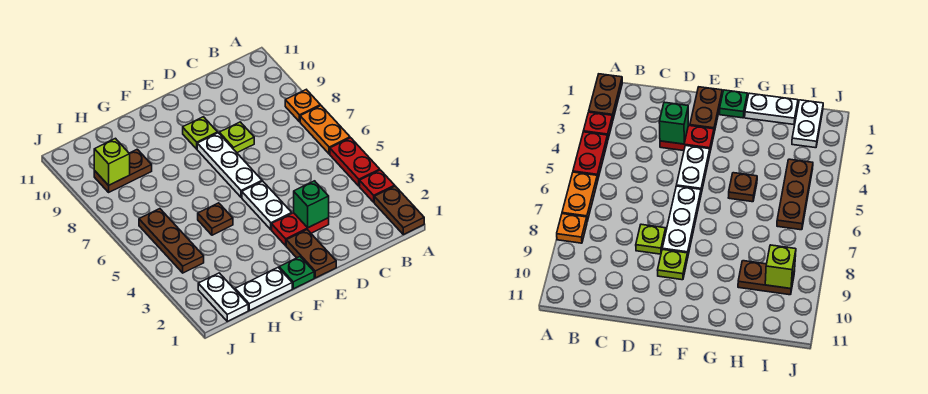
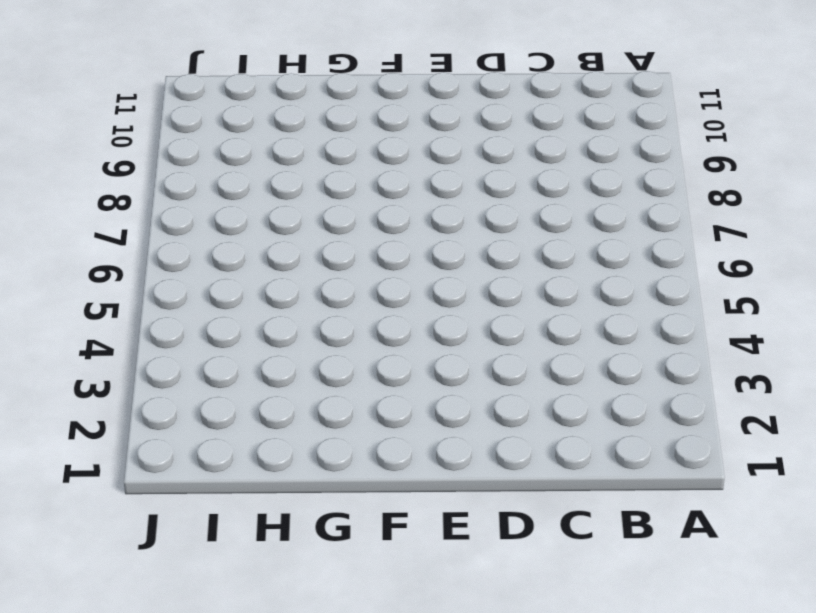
none -> brown plate A1:A2 level 1
none -> red plate A3 level 1
none -> red plate A4:A5 level 1

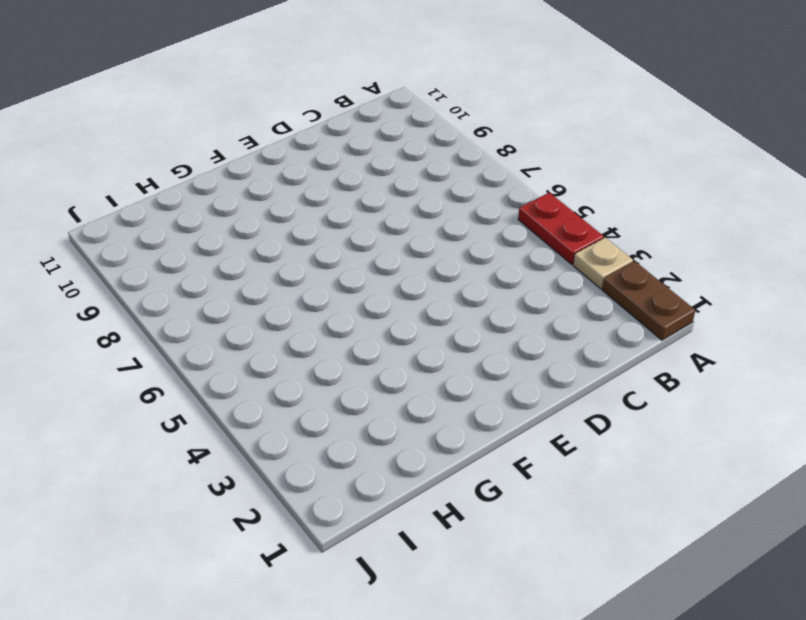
tan plate A3 level 1 -> red plate A3 level 1
none -> orange plate A6:A7 level 1
none -> orange plate A8 level 1
none -> red plate D3:E3 level 1

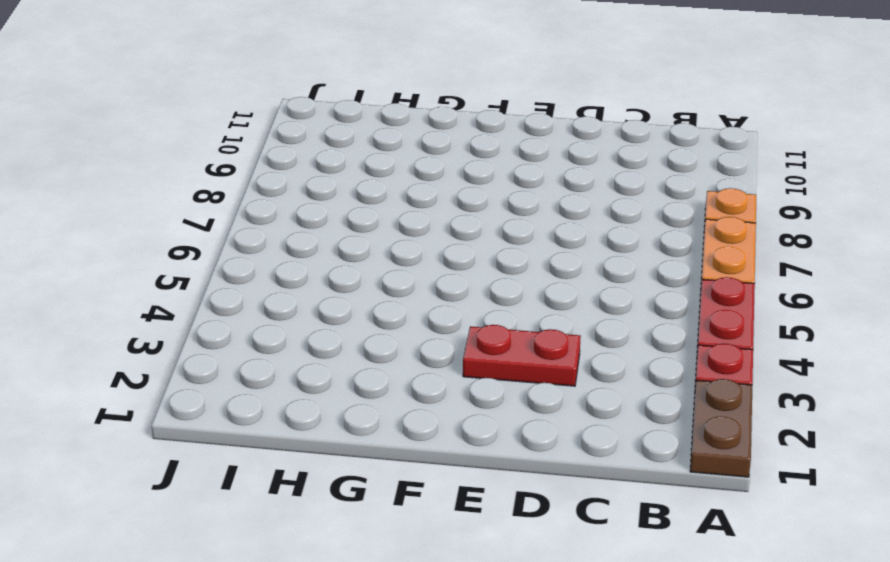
none -> lime plate D8 level 1
none -> brown plate E1:E2 level 1
none -> white plate E4:E5 level 1

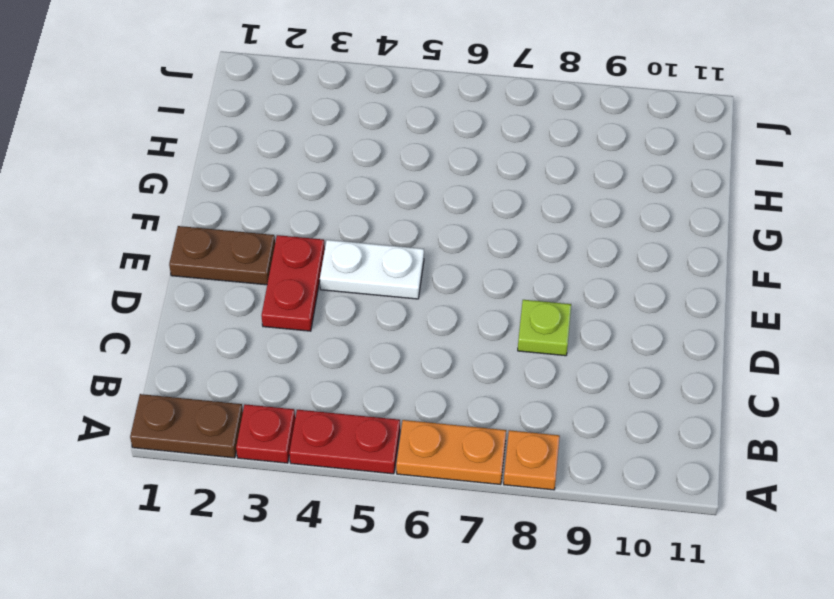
none -> white plate E6:E8 level 1
none -> lime plate E9 level 1
none -> green plate F1 level 1

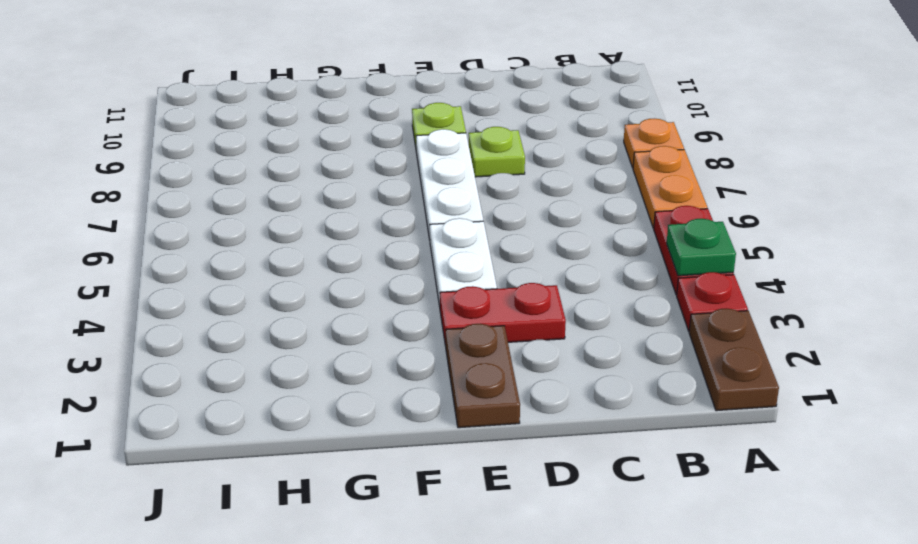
green plate A4 level 2 -> green plate F1 level 1
none -> white plate G1:H1 level 1
none -> brown plate G5 level 1
none -> brown plate H9:I9 level 1

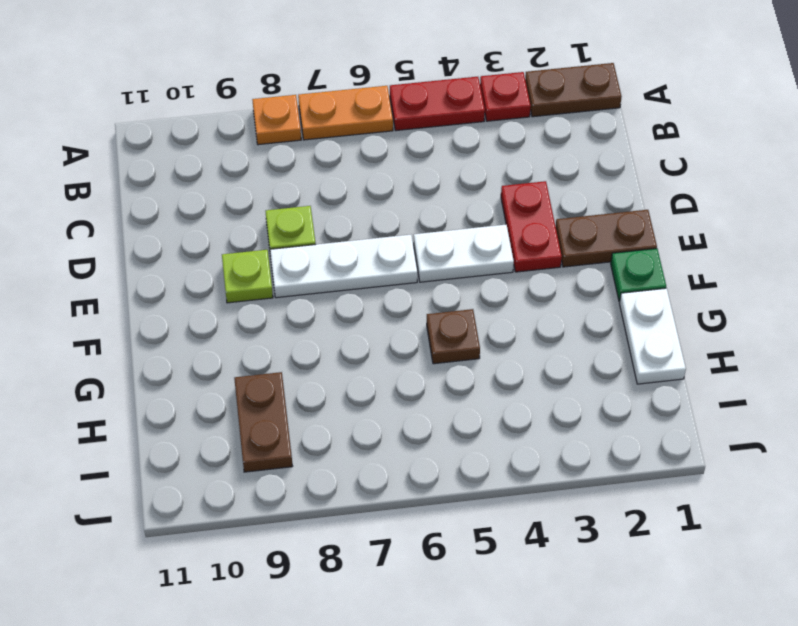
none -> white plate I1:I2 level 1
none -> brown plate I4:I6 level 1
none -> green brick D3 level 2

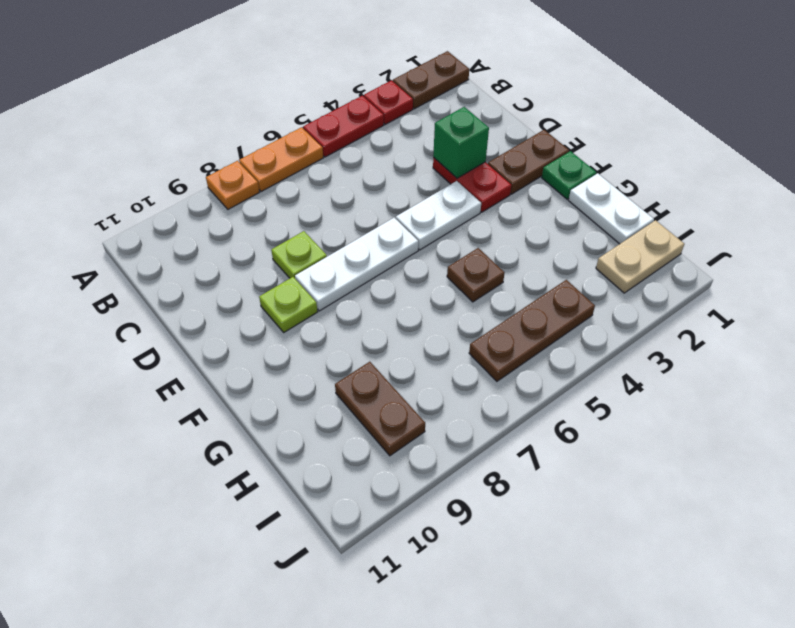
tan plate I1:I2 level 1 -> white plate I1:I2 level 1
none -> lime brick I9 level 2

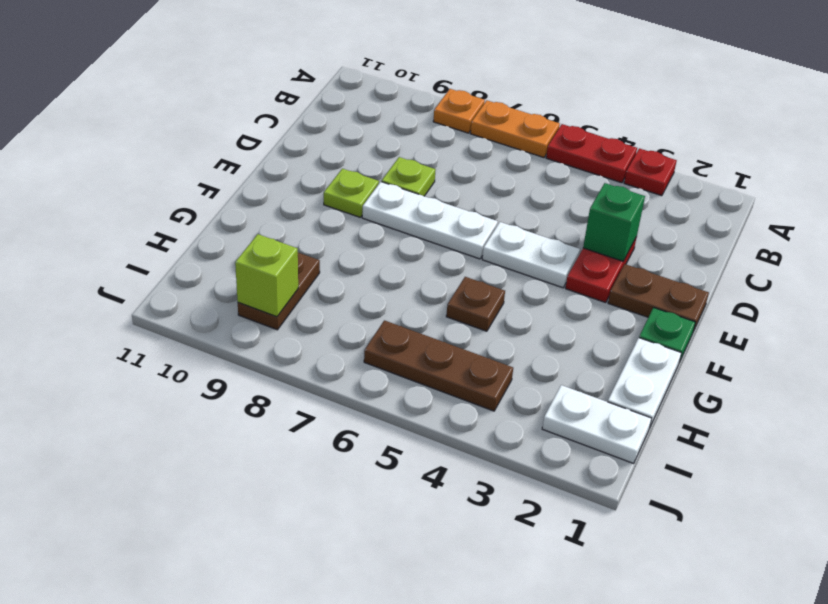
none -> brown plate A1:A2 level 1

